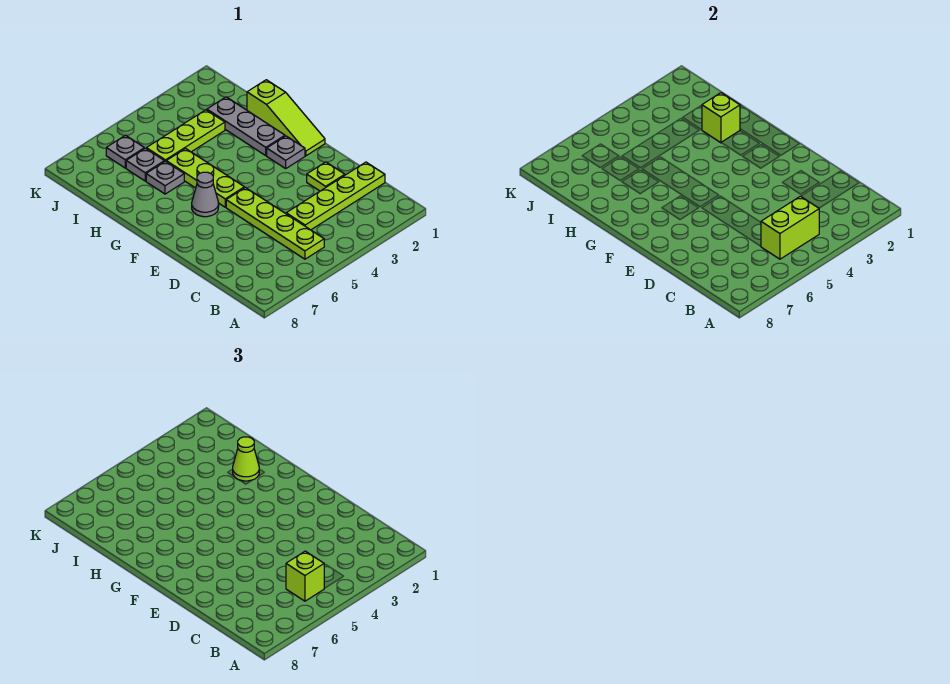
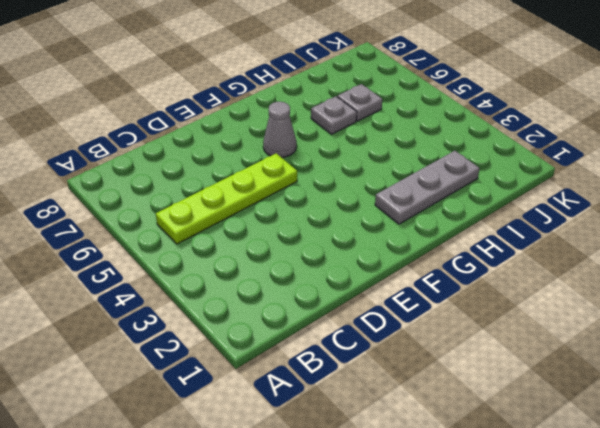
none -> lime plate C1:C4 level 1
none -> lime plate D2 level 1
none -> lime slope F1:H1 level 1 top H

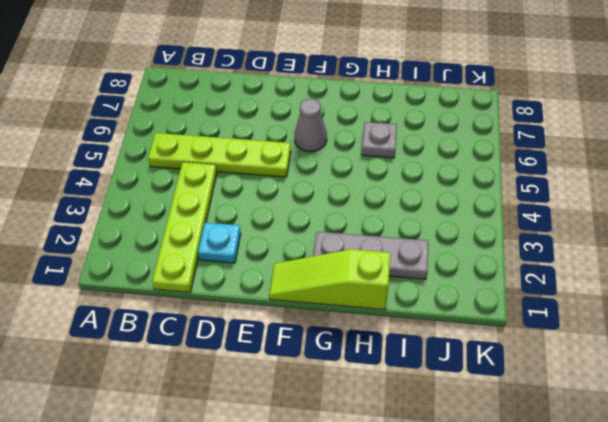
cyan plate D2 level 1 -> lime plate D2 level 1
none -> grey plate F2 level 1
none -> lime plate F5:H5 level 1
none -> lime plate I3:I5 level 1

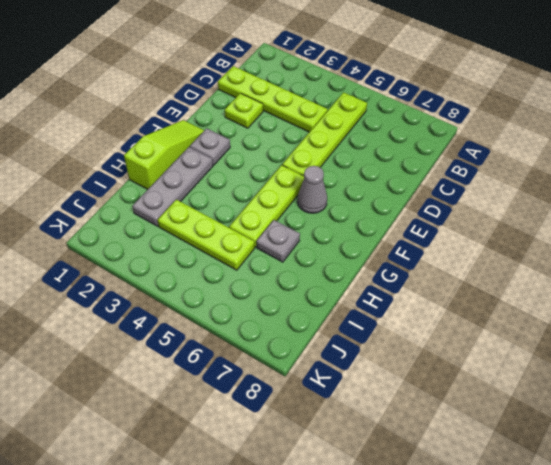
none -> grey plate I6 level 1
none -> grey plate J6 level 1
none -> lime brick B4:B5 level 2

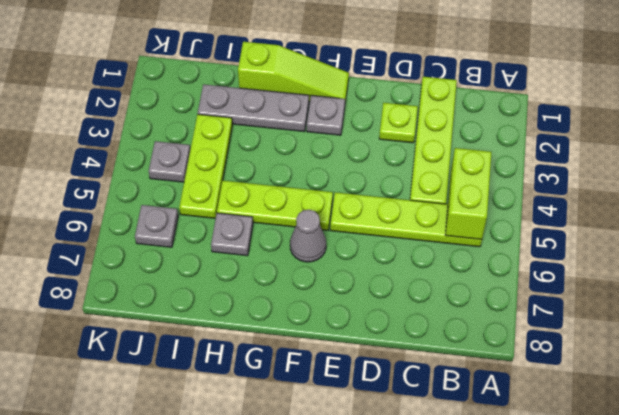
grey plate J4 level 1 -> grey plate I6 level 1
none -> lime brick H2 level 2
none -> lime brick B5 level 3
none -> lime cone H2 level 3

